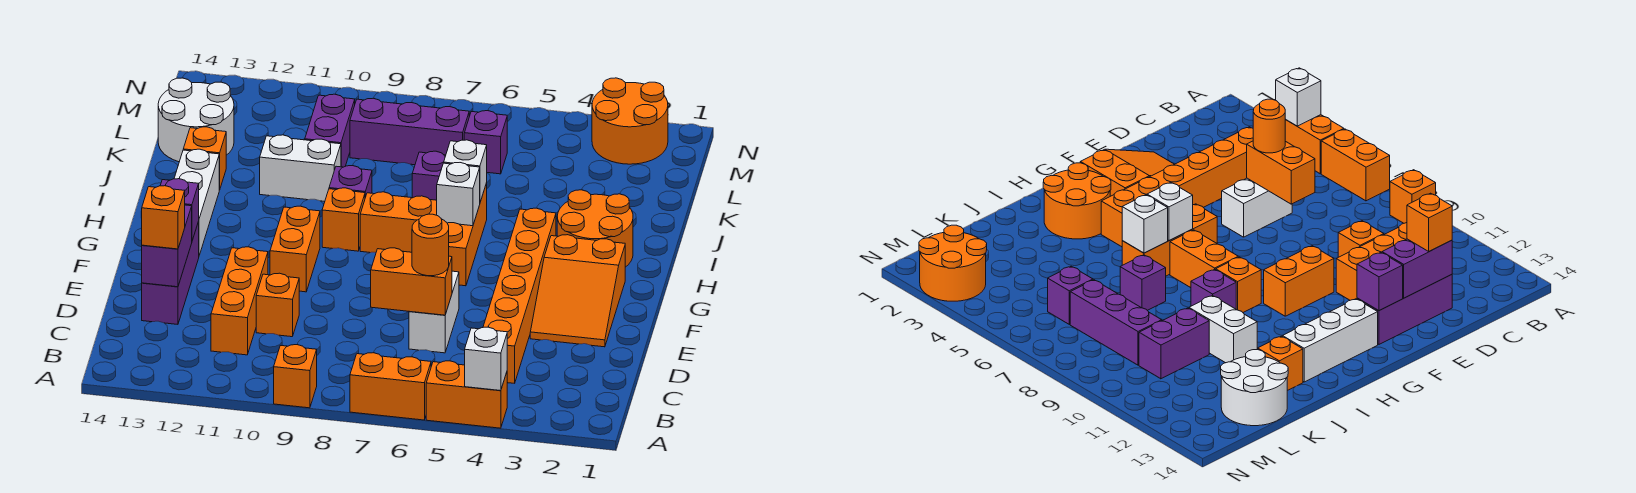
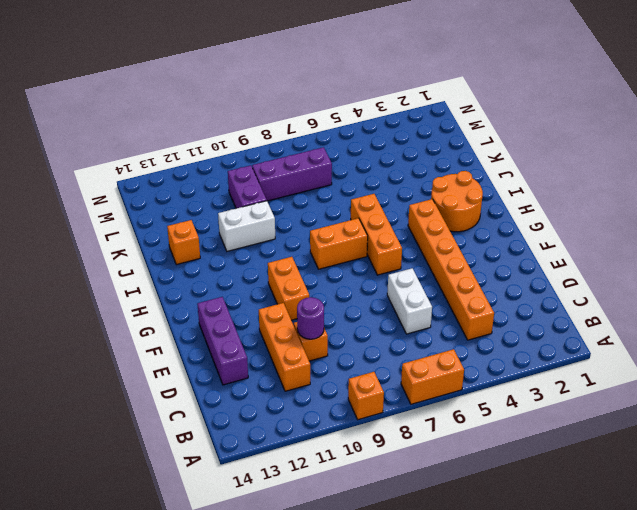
purple round brick D10 level 2 -> none
none -> orange brick A4:A5 level 1
none -> orange slope E2:G3 level 1 top G
none -> white brick G13:I13 level 1
none -> orange brick H9 level 1

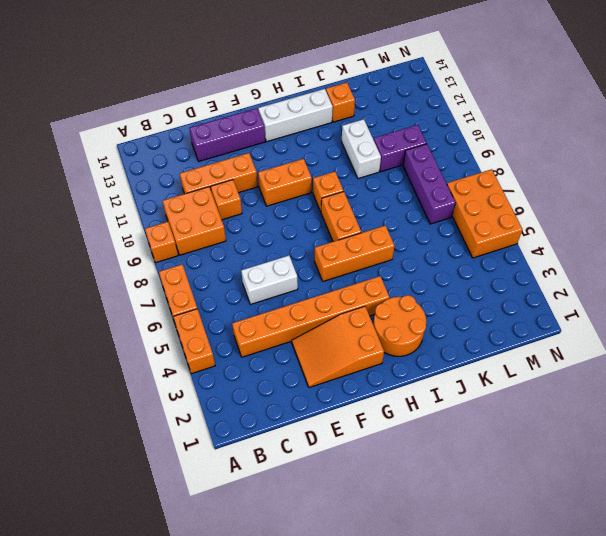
orange brick B9:C10 level 1 -> none
orange brick M5:N7 level 1 -> none
none -> purple brick I9 level 1
none -> purple brick J7 level 1
none -> white round brick K13:L14 level 1
none -> purple brick L6 level 1

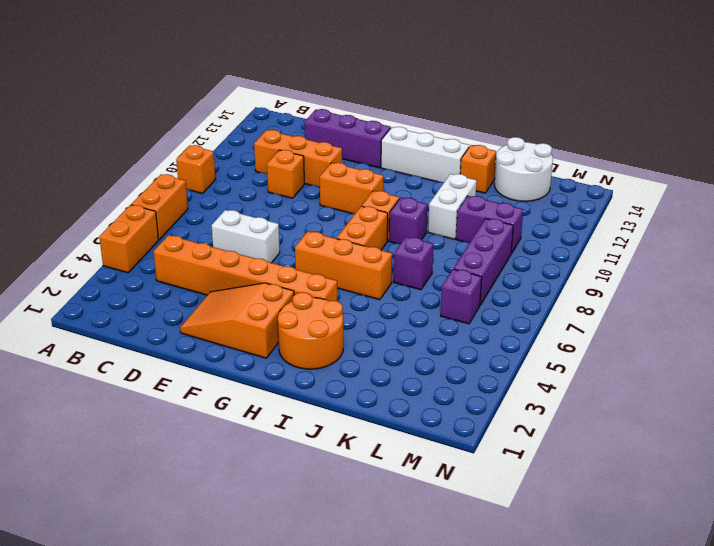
none -> orange round brick M2:N3 level 1
none -> white brick A4 level 2
none -> orange brick D6:D7 level 2
none -> purple brick D13:E13 level 2

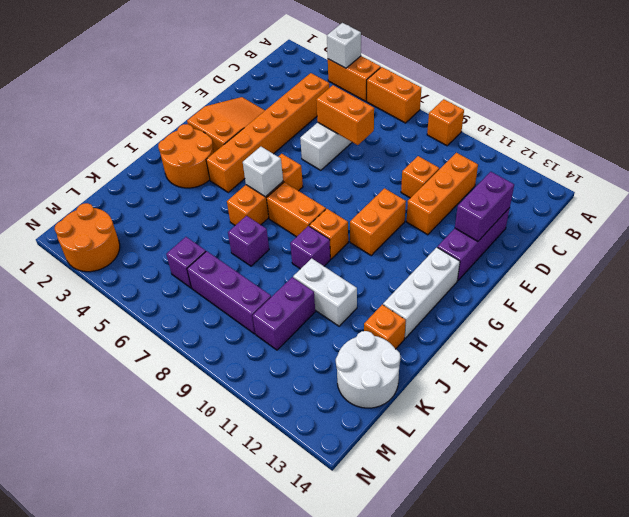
none -> purple brick F13 level 2
none -> white brick I6 level 2
none -> orange round brick D6 level 3
none -> orange brick D13 level 3

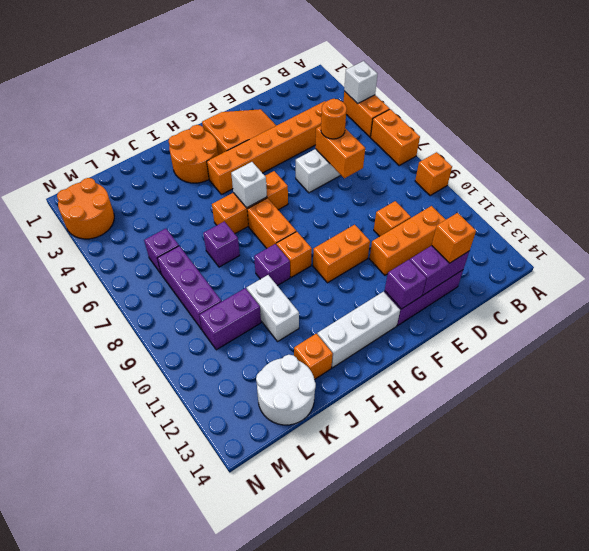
none -> white brick I6 level 2

